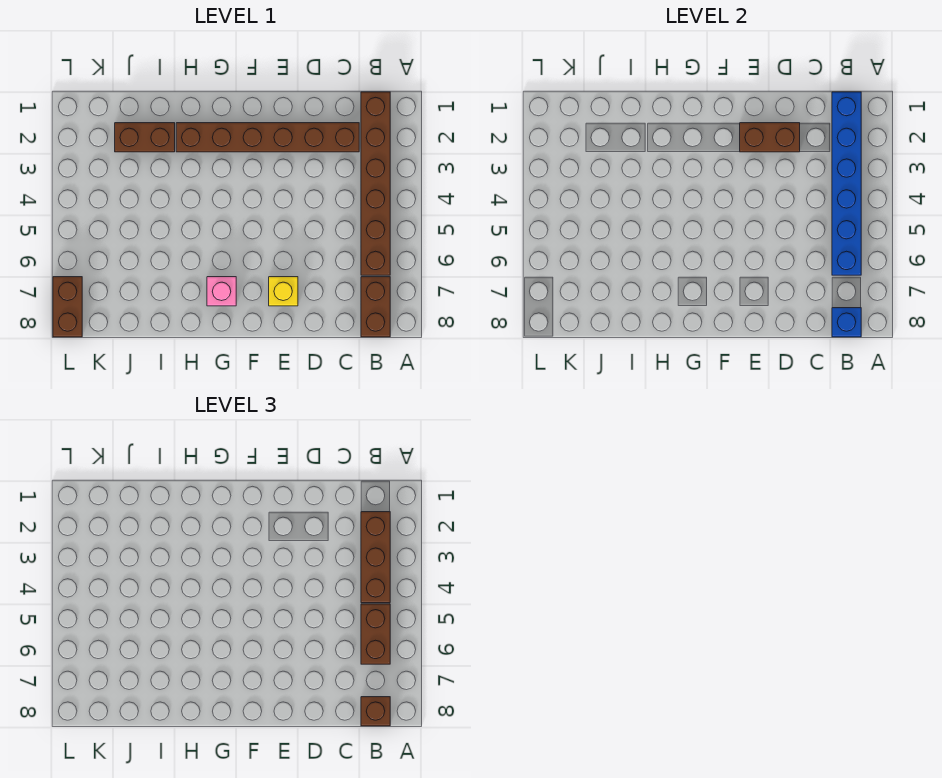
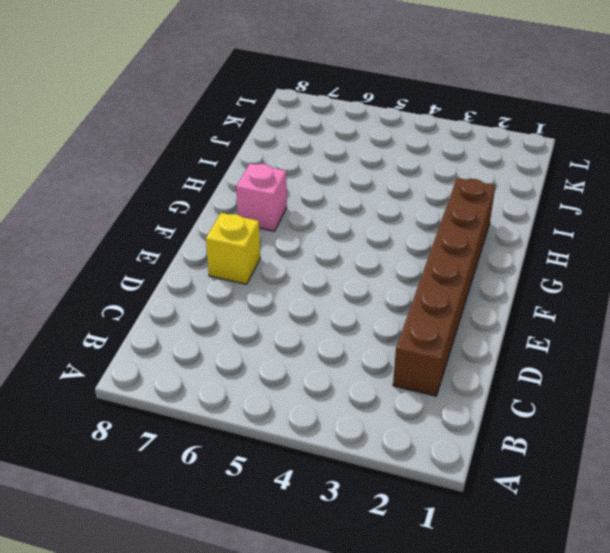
none -> brown brick B1:B6 level 1
none -> brown brick B7:B8 level 1
none -> brown brick I2:J2 level 1

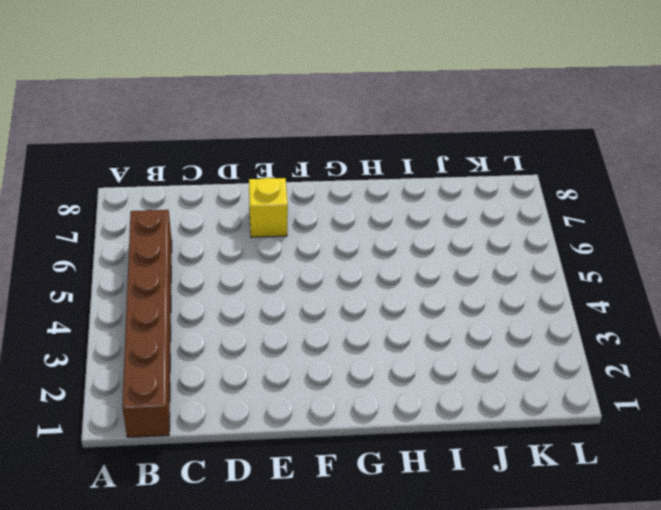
none -> brown brick B7:B8 level 1
none -> brown brick C2:H2 level 1
none -> pink brick G7 level 1

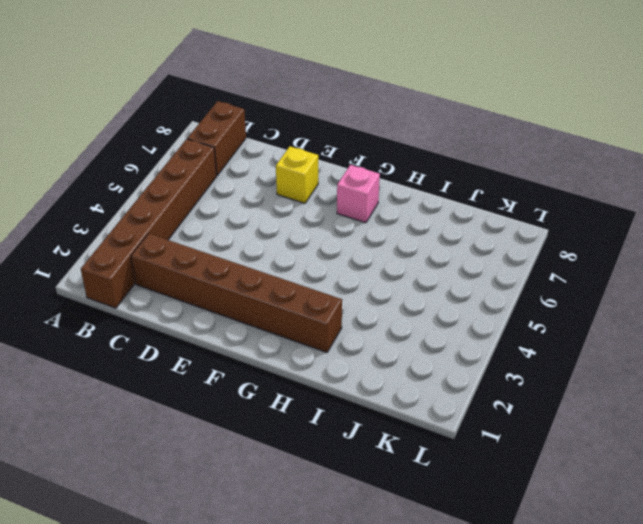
none -> brown brick I2:J2 level 1
none -> brown brick L7:L8 level 1
none -> blue brick B1:B6 level 2

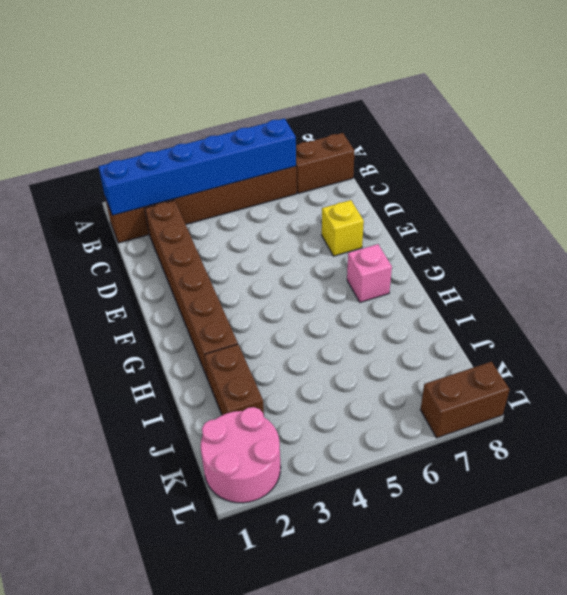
pink round brick K1:L2 level 1 -> none
none -> blue brick B8 level 2
none -> brown brick D2:E2 level 2
none -> brown brick B2:B4 level 3

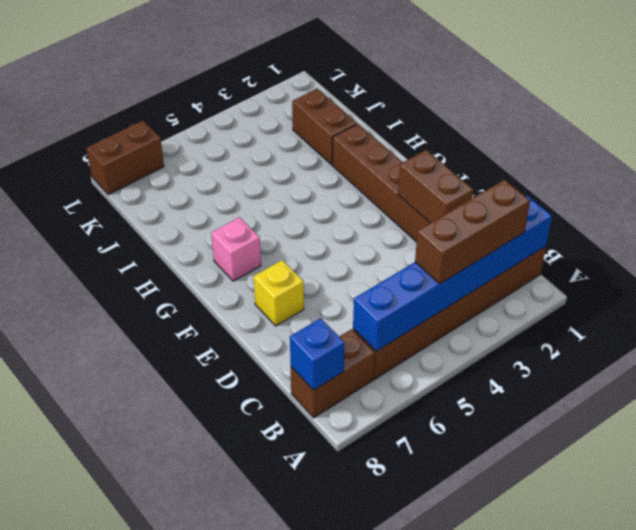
none -> brown brick B5:B6 level 3
none -> brown brick B8 level 3

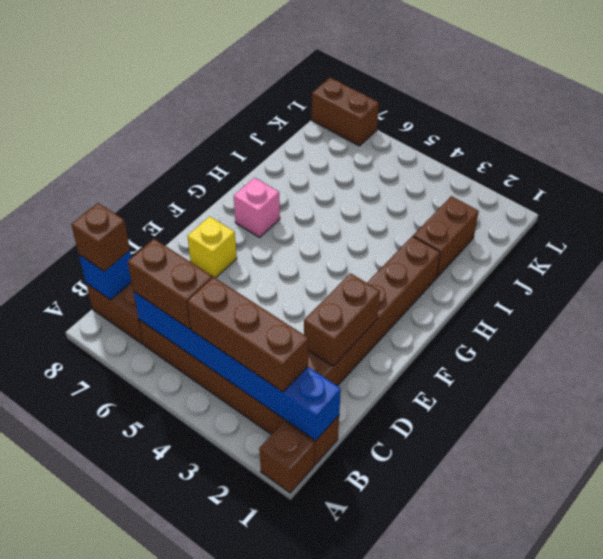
brown brick A1 level 1 -> none

